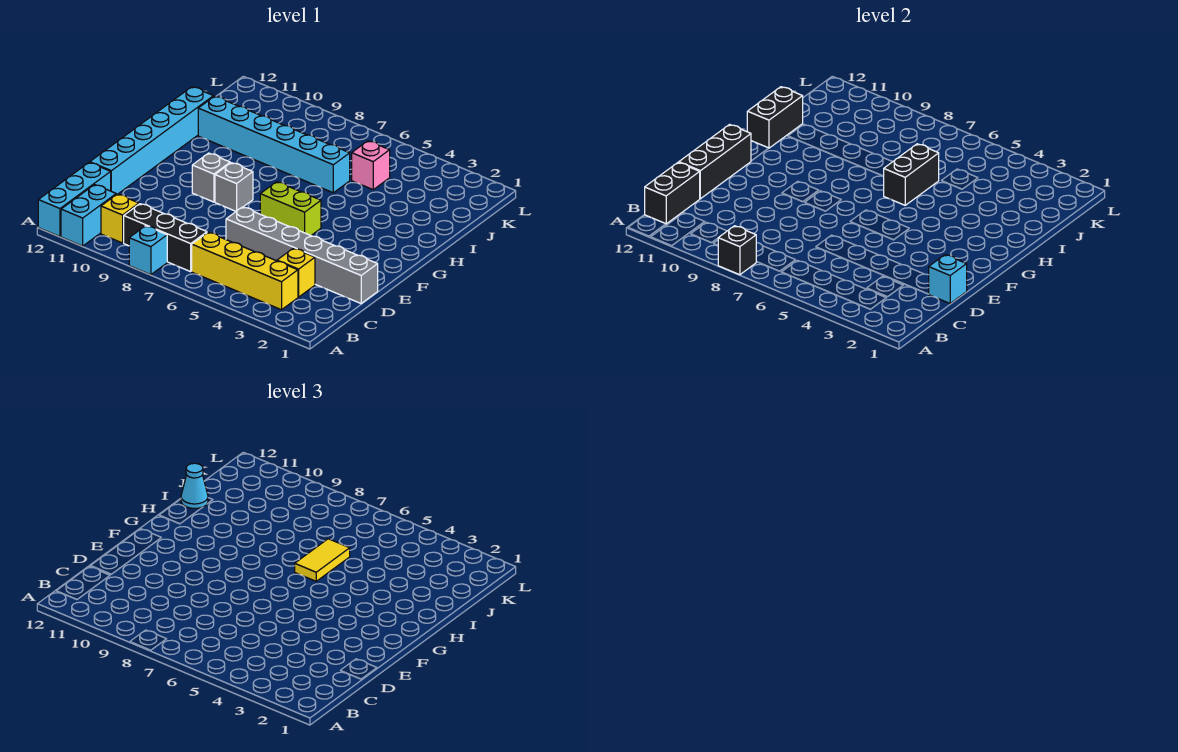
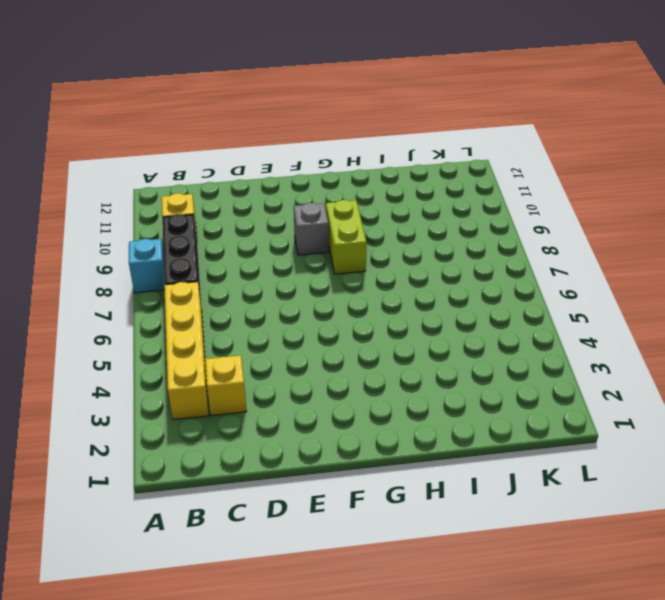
lime brick G8:G9 level 1 -> lime brick F5:F6 level 1
none -> cyan brick A11:B11 level 1
none -> cyan brick A12:C12 level 1
none -> grey brick D1:D6 level 1

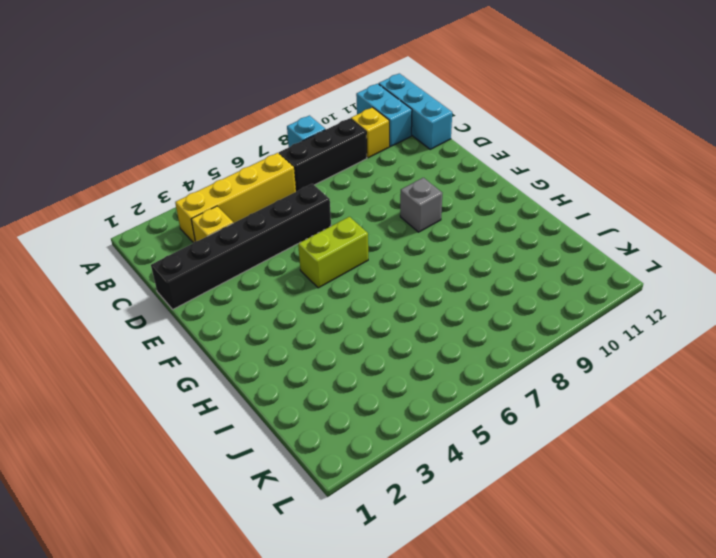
black brick D1:D6 level 1 -> grey brick D1:D6 level 1
none -> cyan brick D12:I12 level 1
none -> grey brick F8 level 1
none -> cyan brick I6:I11 level 1

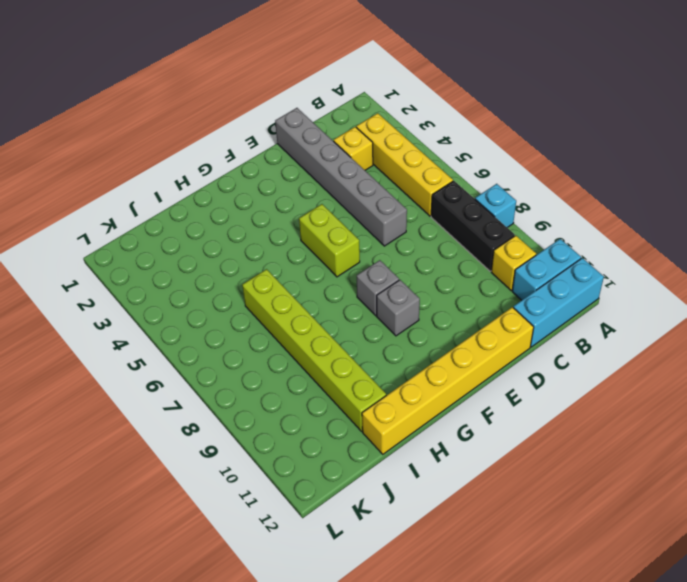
yellow brick D12:I12 level 1 -> cyan brick D12:I12 level 1
lime brick I6:I11 level 1 -> cyan brick I6:I11 level 1
none -> pink brick J5 level 1
none -> black brick A8 level 2
none -> black brick B12:C12 level 2

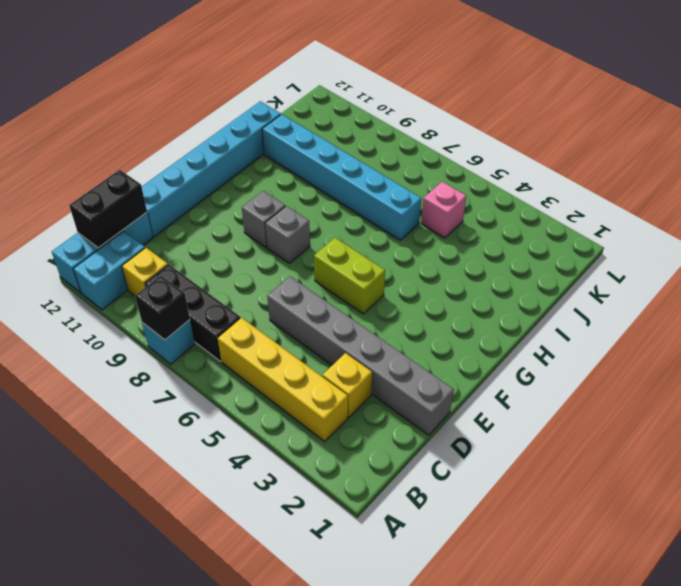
none -> cyan brick D1 level 2
none -> black brick D12:F12 level 2
none -> black brick H6:I6 level 2

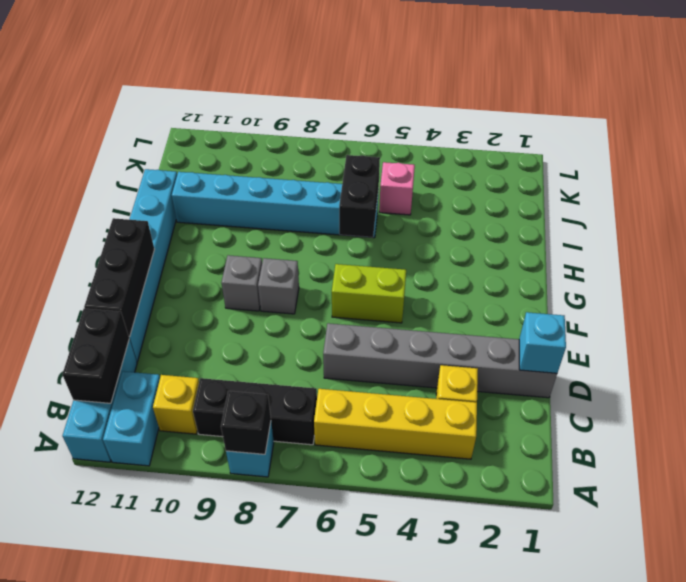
none -> black brick H12:I12 level 2
none -> yellow tile H6:I6 level 3
none -> cyan cone I12 level 3

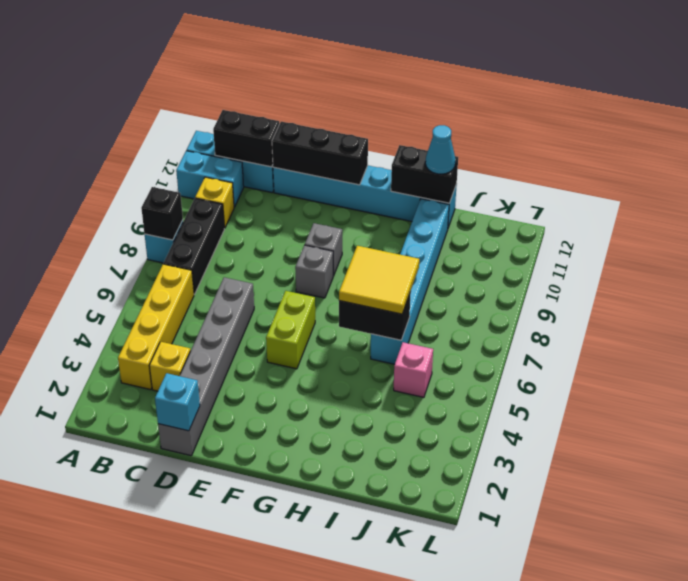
yellow tile H6:I7 level 3 -> yellow tile H6:I6 level 3

